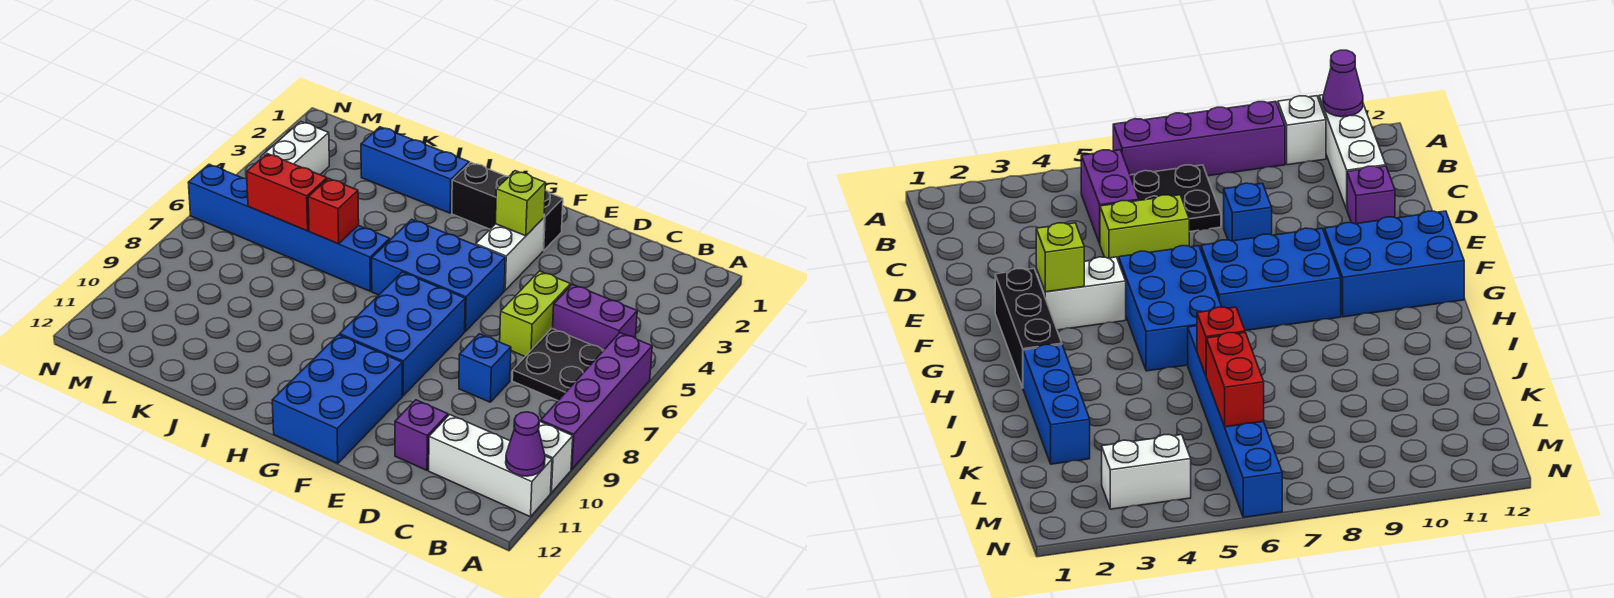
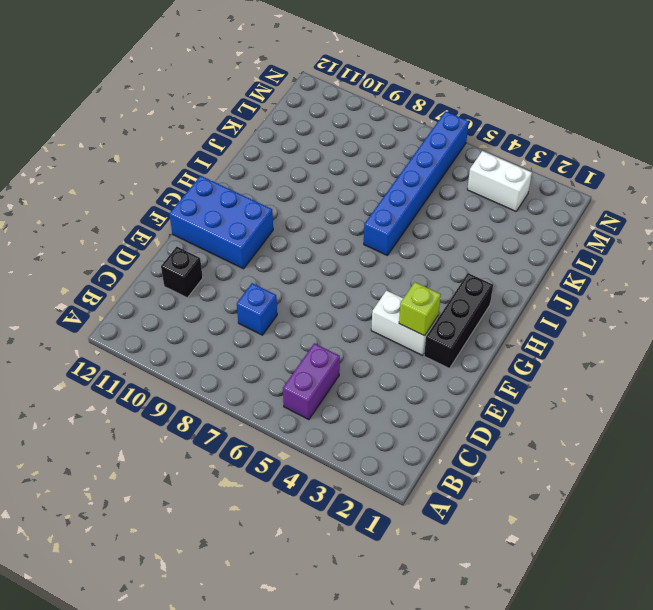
black brick D11 level 1 -> purple brick D11 level 1
none -> purple brick A6:A9 level 1
none -> white brick A10 level 1
none -> white brick A11:C11 level 1

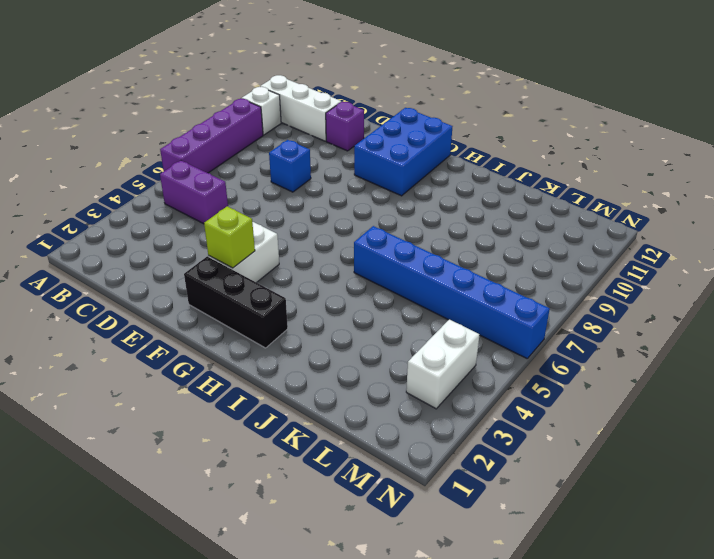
none -> black plate B6:C7 level 1
none -> lime brick D5:D6 level 1
none -> blue brick F5:H6 level 1

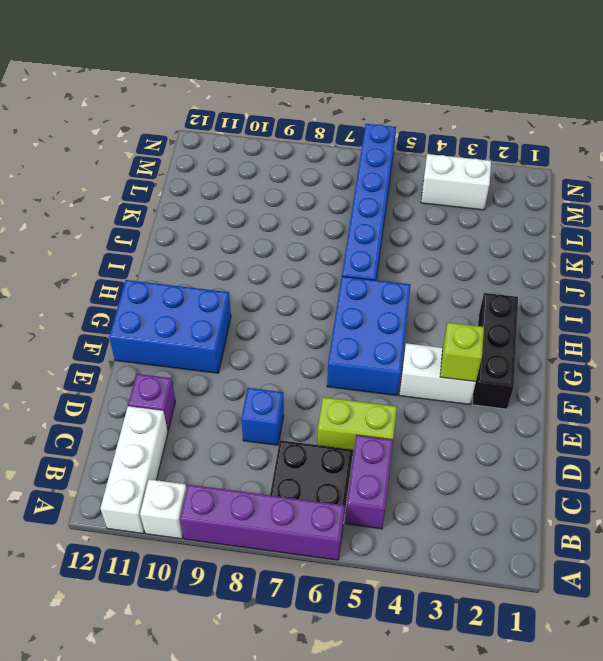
none -> blue brick F7:G9 level 1
none -> blue brick I2:K2 level 1
none -> purple cone A11 level 2

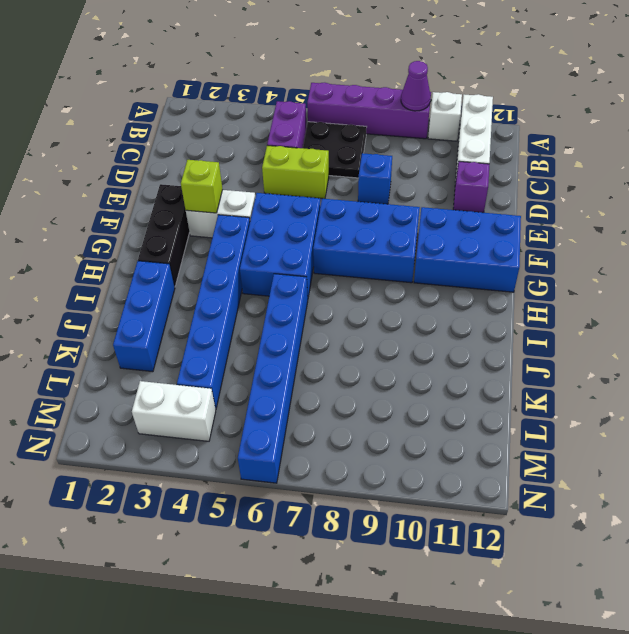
purple cone A9 level 2 -> purple cone A11 level 2
blue brick G4:L4 level 1 -> none
none -> red brick J6 level 2
none -> red brick K6:L6 level 2

